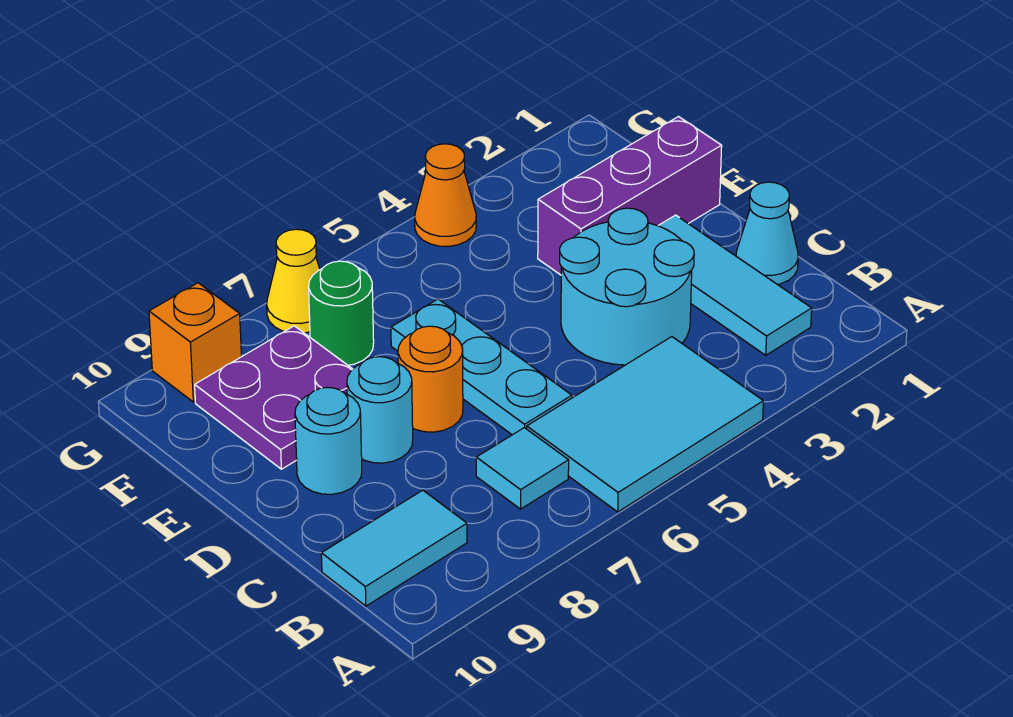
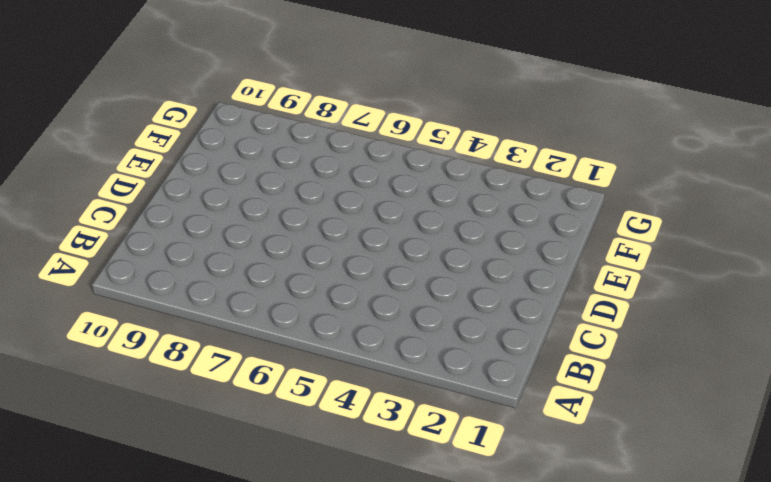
none -> cyan tile A4:B6 level 1
none -> cyan tile B2:D2 level 1
none -> cyan tile B7 level 1

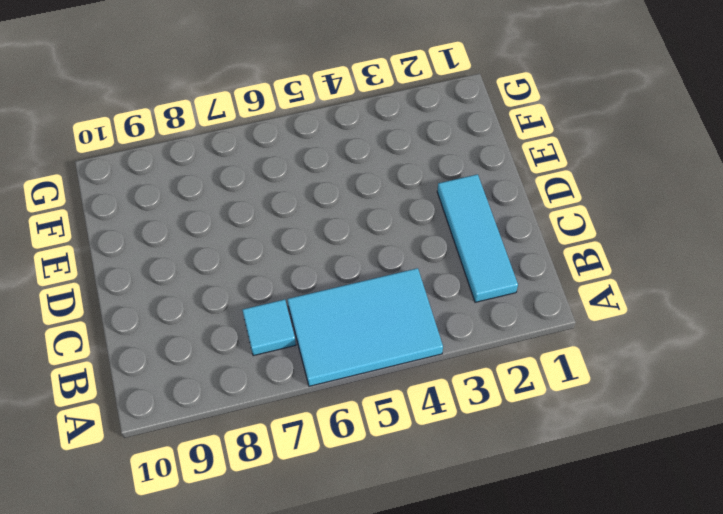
none -> cyan tile B9:B10 level 1
none -> cyan cone C1 level 1
none -> cyan round brick C3:D4 level 1

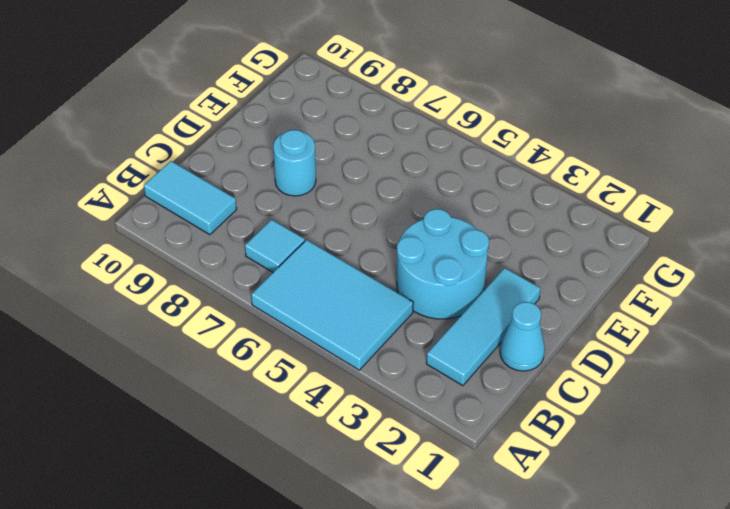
none -> cyan plate C6:E6 level 1
none -> orange round brick D7 level 1
none -> cyan round brick D9 level 1

